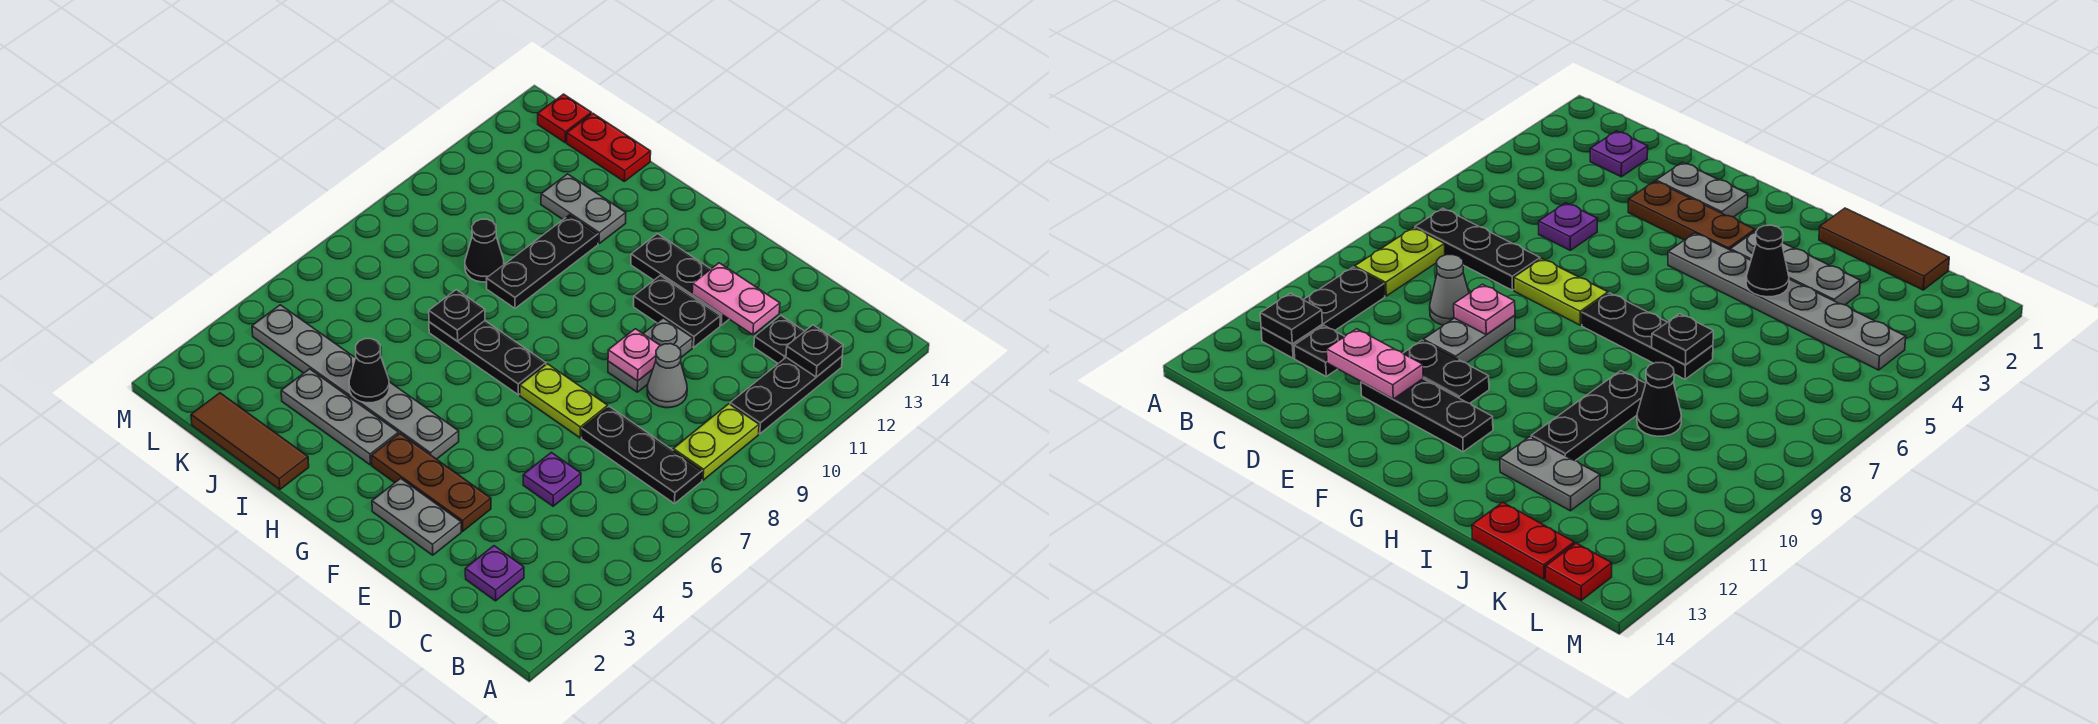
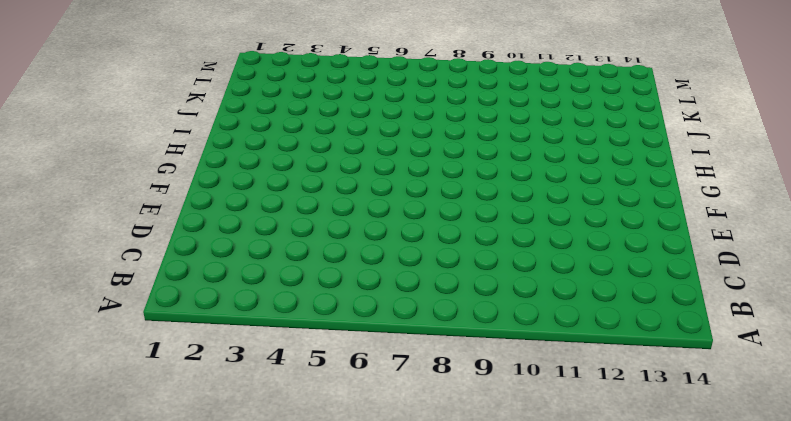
none -> black plate B7:D7 level 1
none -> lime plate B8:B9 level 1
none -> black plate B10:B12 level 1

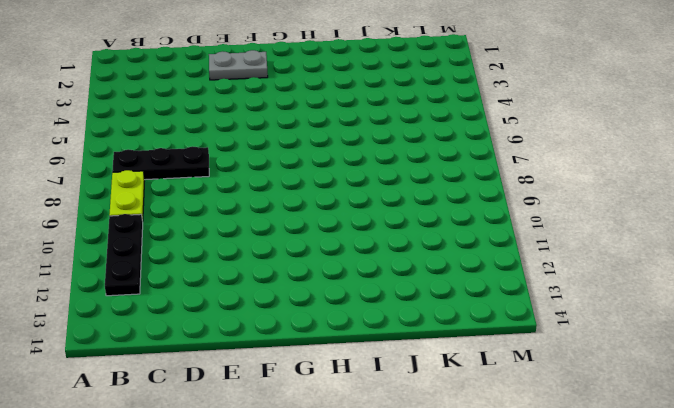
none -> purple plate C2 level 1
none -> black plate C12 level 1
none -> purple plate D5 level 1

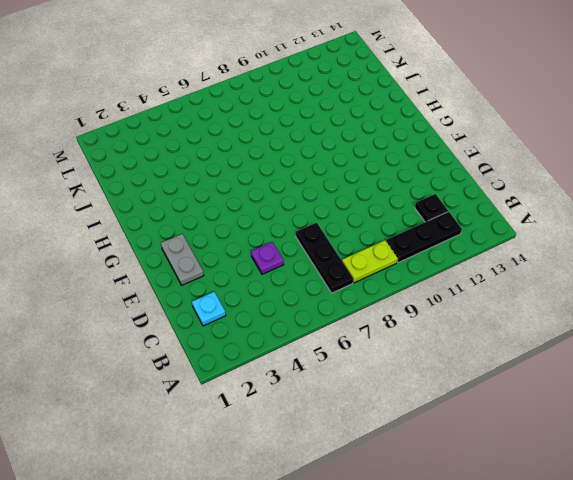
cyan plate C2 level 1 -> purple plate C2 level 1
none -> grey cone D9 level 1
none -> brown plate E3:G3 level 1
none -> lime plate E7:F7 level 1

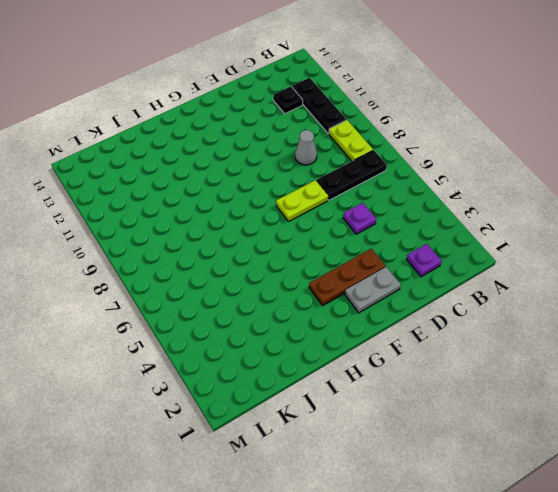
none -> grey plate E9:E10 level 1
none -> black plate E11:F11 level 1
none -> black plate E12:G12 level 1

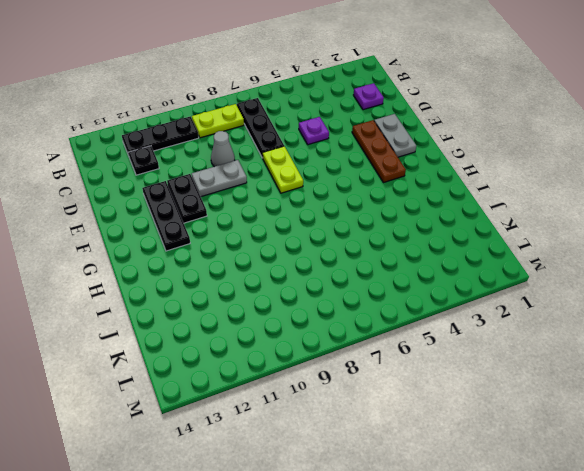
none -> grey plate G4:L4 level 1
none -> black plate G7:I7 level 1
none -> grey plate H3:J3 level 1

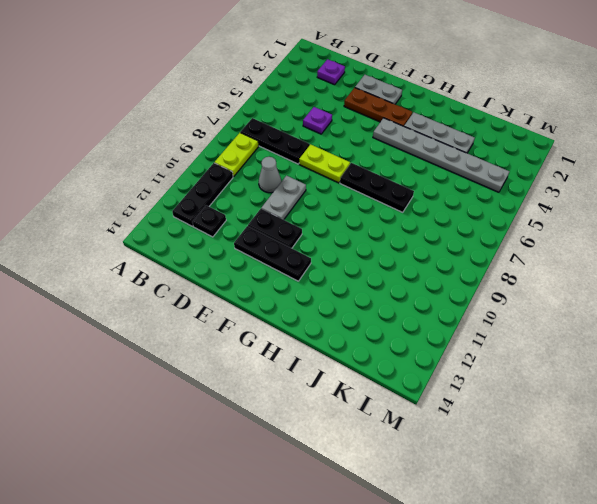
none -> brown tile I1:K1 level 1
none -> black plate I9:I11 level 1
none -> grey plate I12:J12 level 1

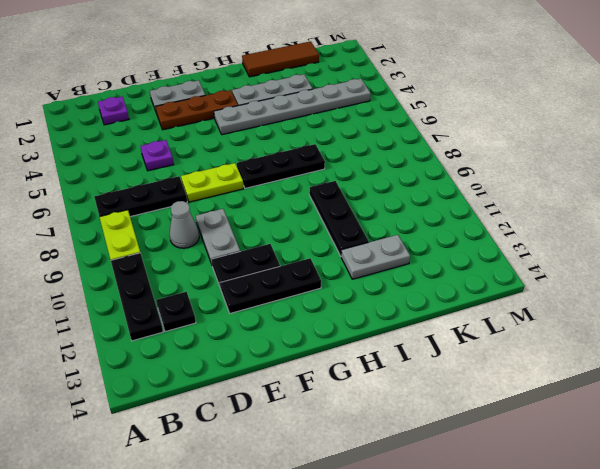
none -> black cone J9 level 1
none -> red plate J14:K14 level 1
none -> red plate L14 level 1

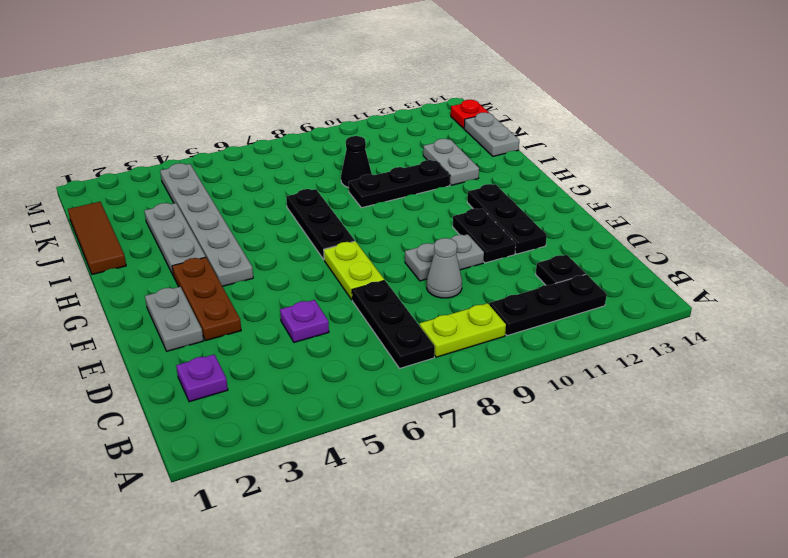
grey plate J14:K14 level 1 -> red plate J14:K14 level 1
none -> black plate B12 level 2
none -> pink plate D12:E12 level 2
none -> pink plate E9 level 2

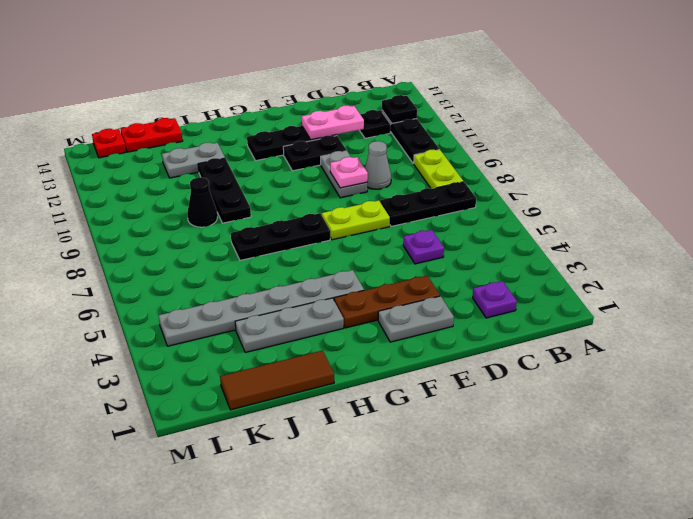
none -> black cone I4 level 2
none -> black plate I7 level 2

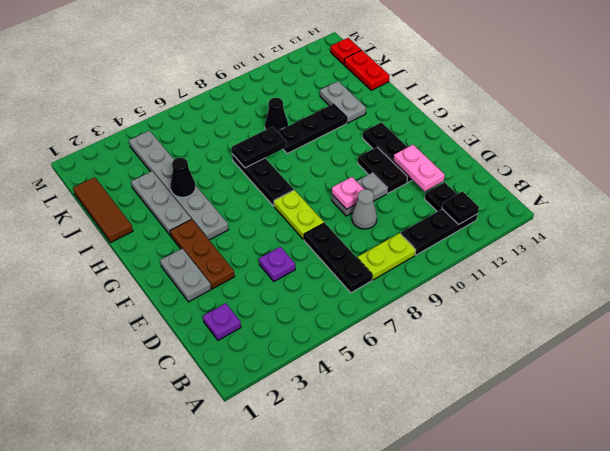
black plate I7:I8 level 2 -> black plate I7 level 2

